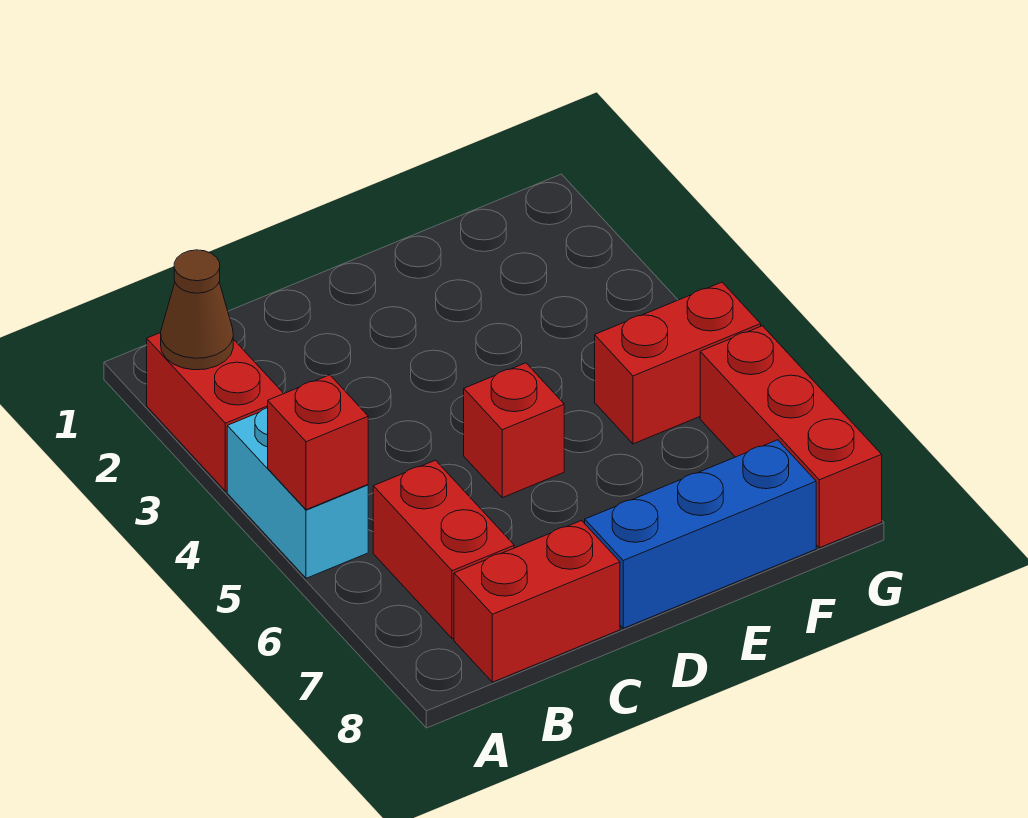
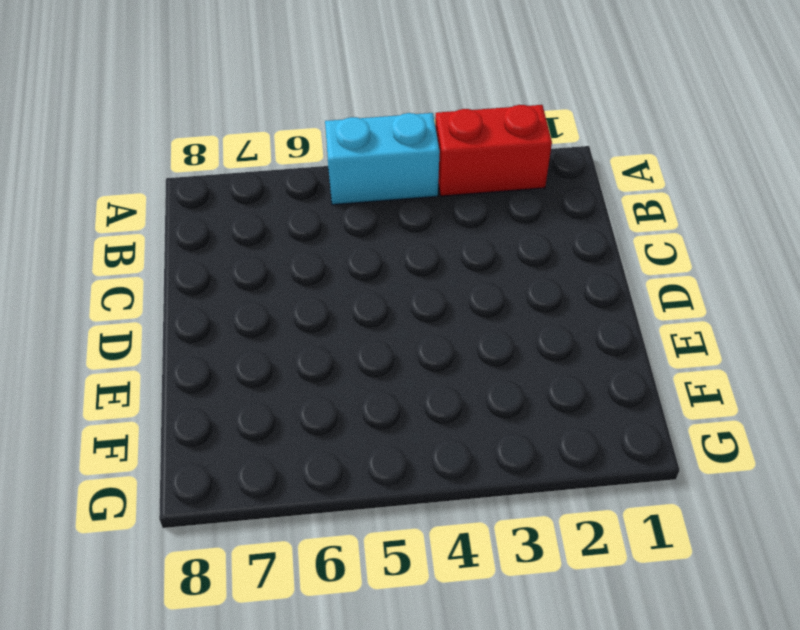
none -> red brick B6:B7 level 1
none -> red brick B8:C8 level 1

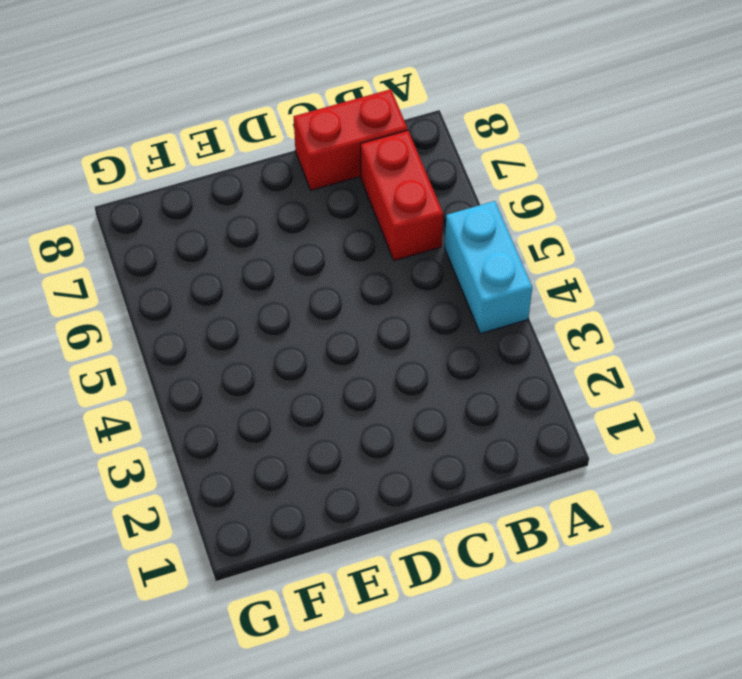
none -> red brick A2:A3 level 1
none -> red brick D5 level 1

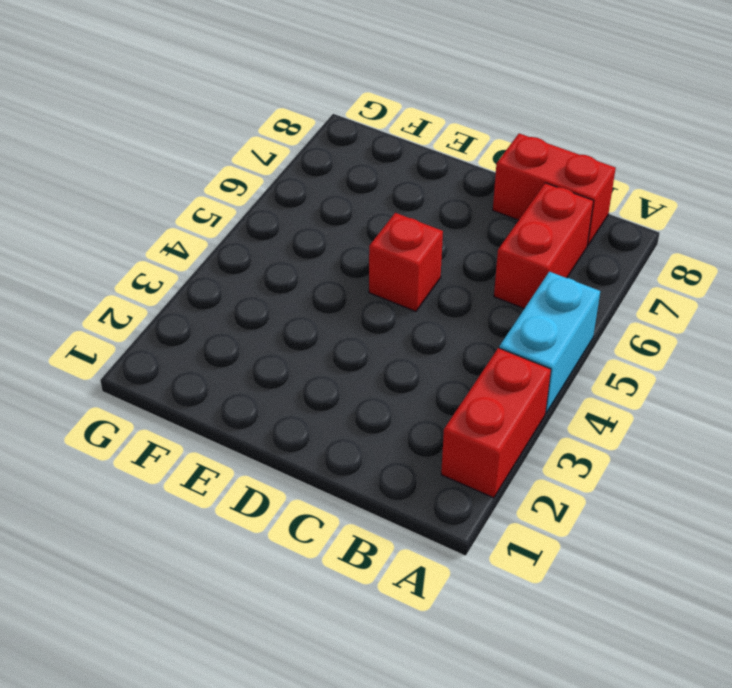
none -> blue brick D8:F8 level 1
none -> red brick F5:G5 level 1

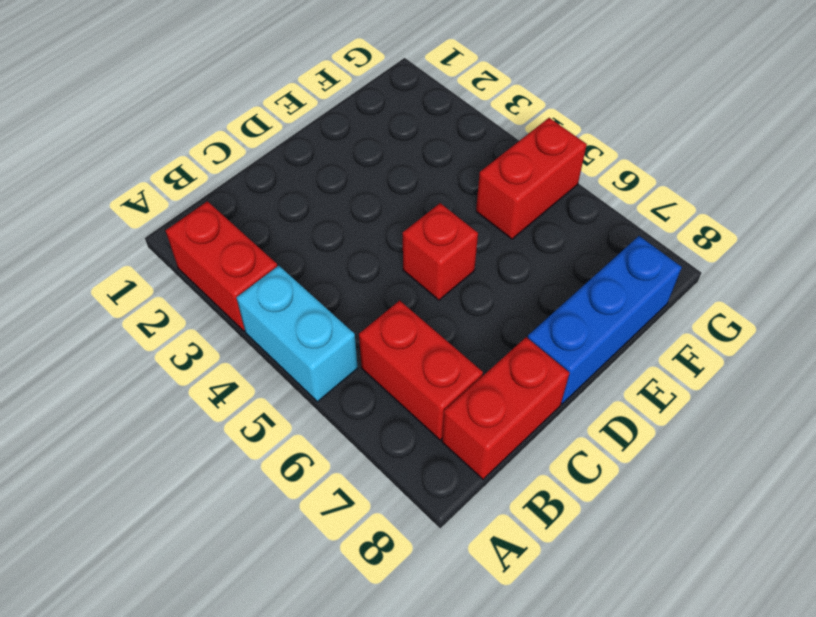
none -> red brick G6:G8 level 1
none -> brown cone A2 level 2

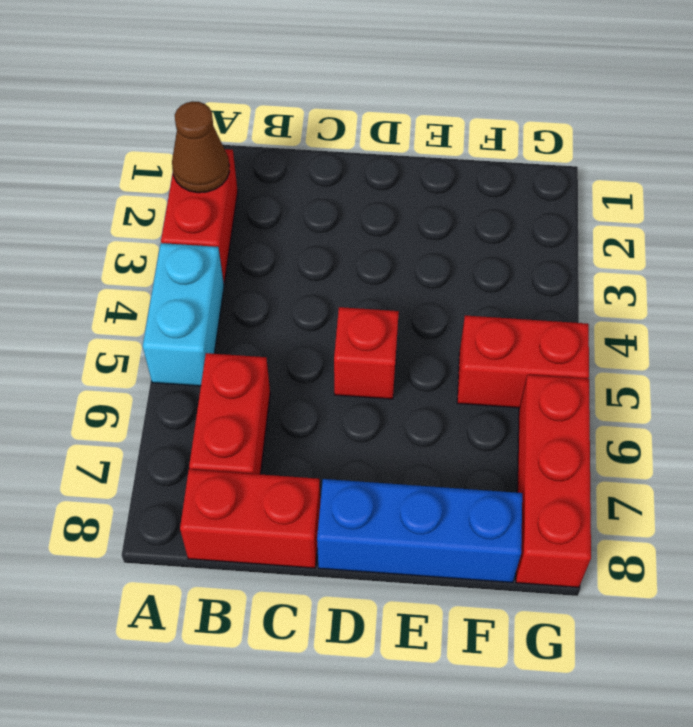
none -> red brick A5 level 2

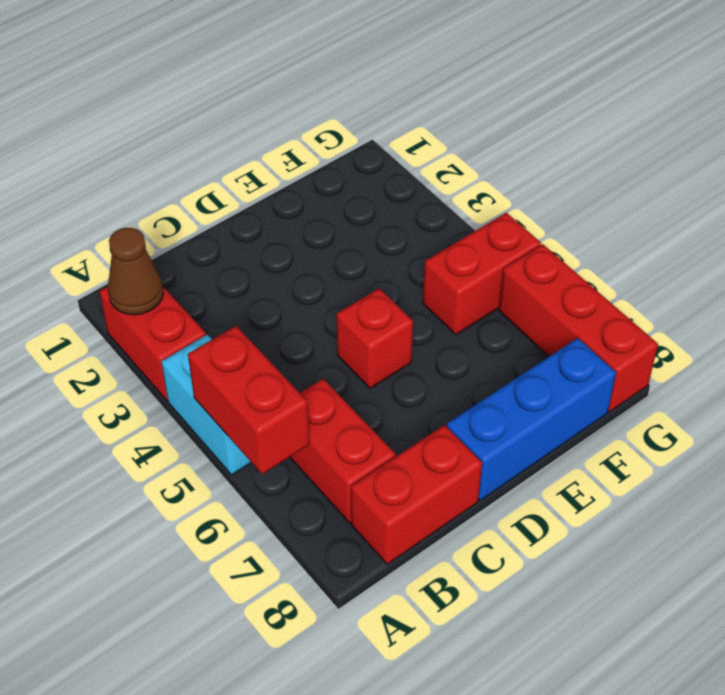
red brick A5:A6 level 2 -> red brick A5 level 2

